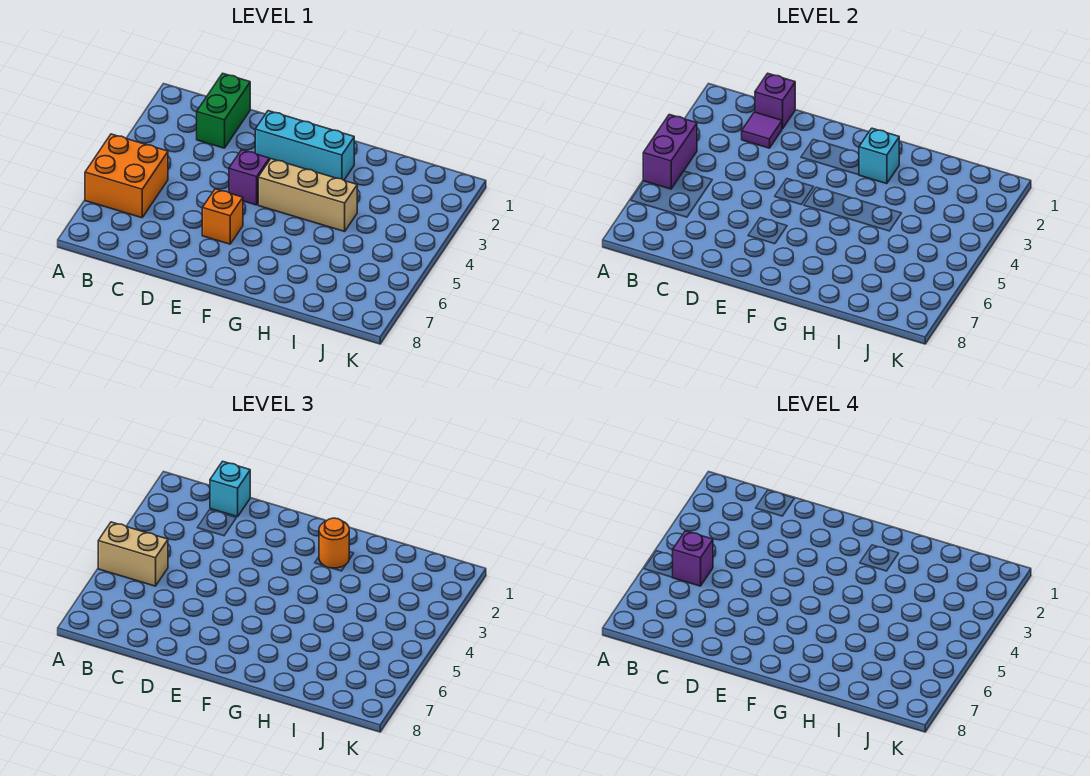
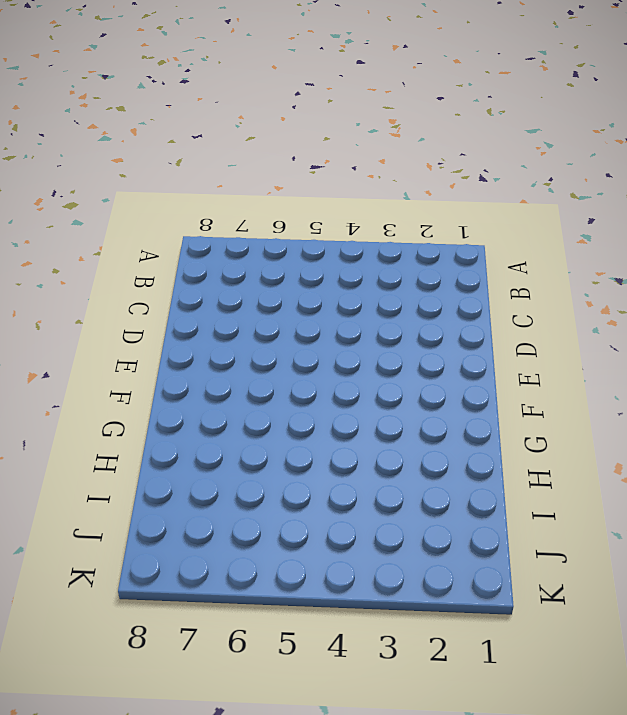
none -> orange brick A5:B6 level 1
none -> green brick C1:C2 level 1
none -> cyan brick E2:G2 level 1

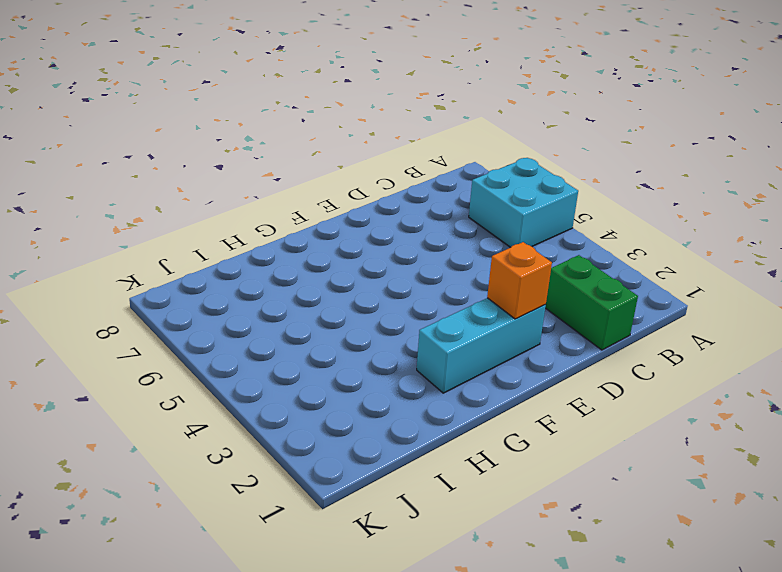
cyan brick A5:B6 level 1 -> orange brick A5:B6 level 1
orange brick E2 level 2 -> orange brick E6 level 1
none -> purple brick E4 level 1
none -> tan brick F4:H4 level 1
none -> purple brick A4:A5 level 2

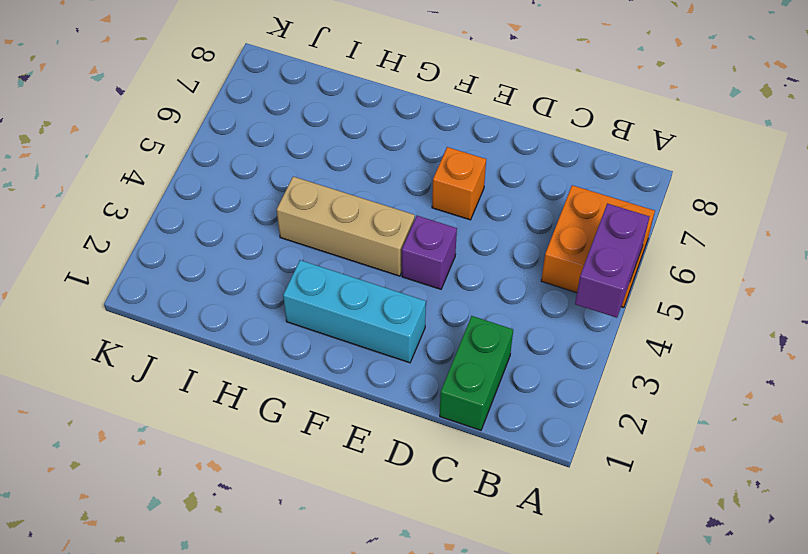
none -> purple brick C1 level 2
none -> purple tile C2 level 2
none -> cyan brick G2 level 2

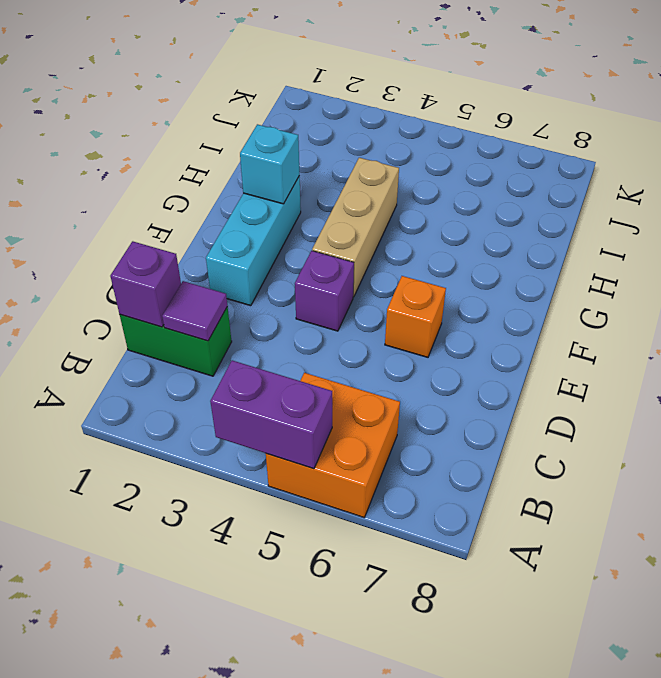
none -> tan brick A5:B5 level 3
none -> cyan brick C1 level 3
none -> orange round brick G2 level 3

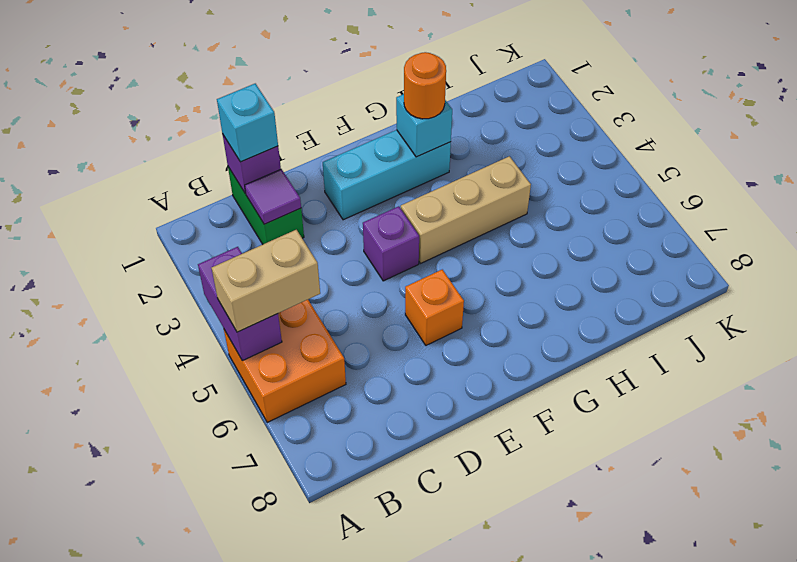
none -> purple brick B5 level 4

